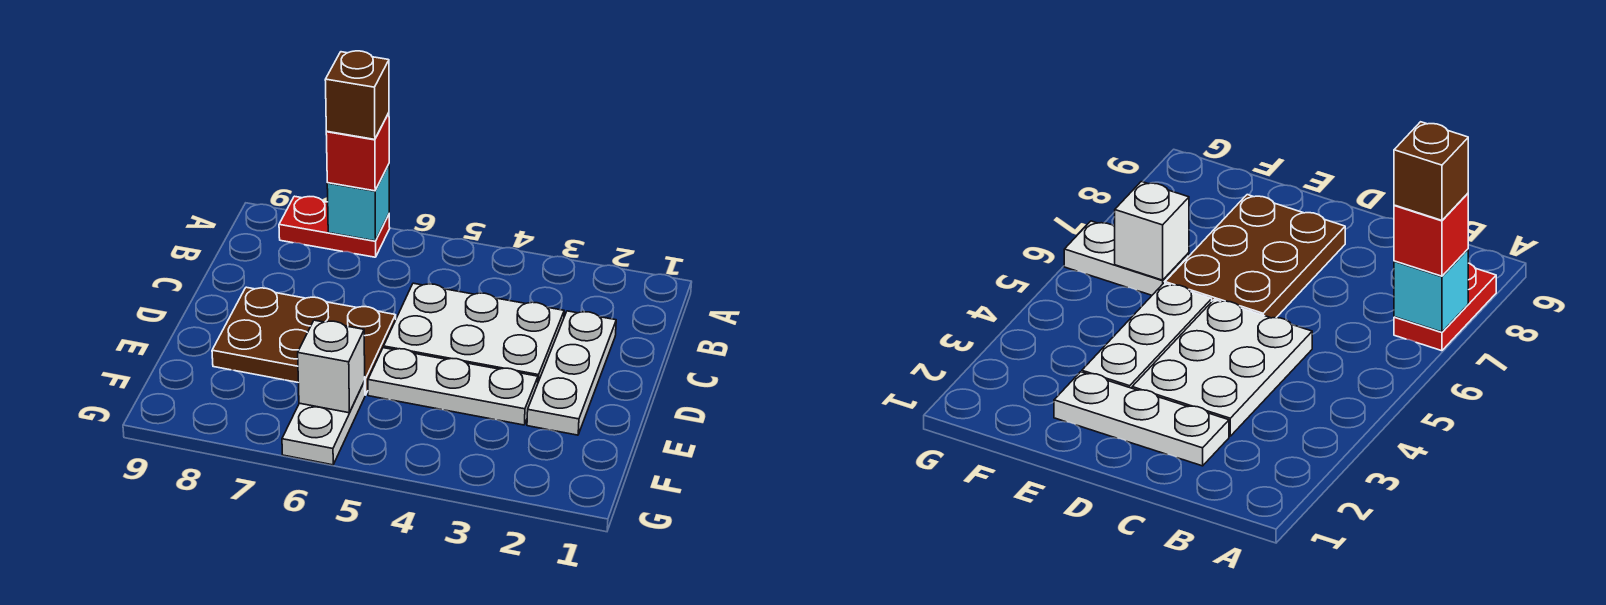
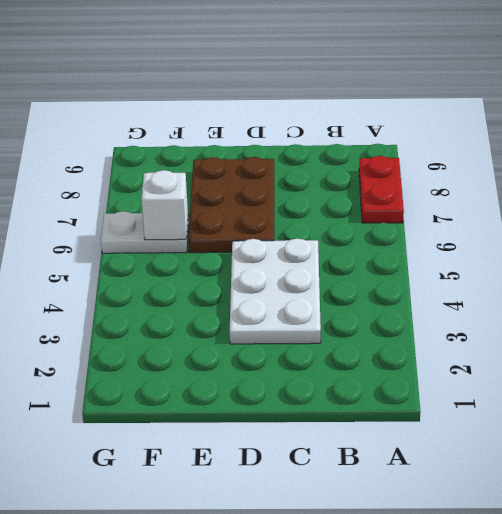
none -> white plate C2:E2 level 1
none -> white plate E3:E5 level 1

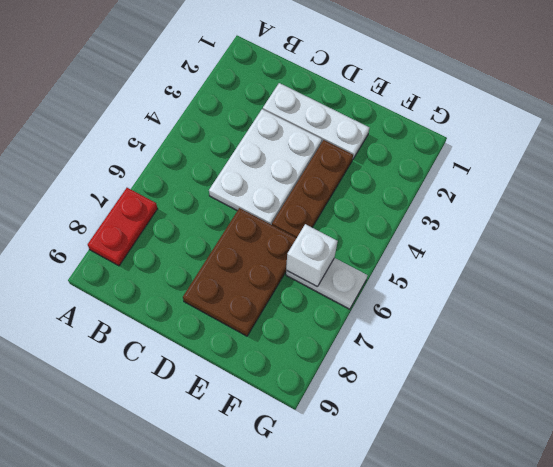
brown plate E3:E5 level 1 -> white plate E3:E5 level 1
none -> cyan brick A7 level 2
none -> red brick A7 level 3

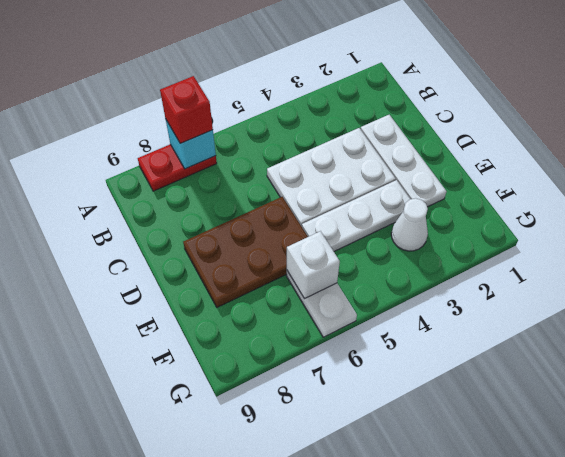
white cone F3 level 1 -> none
none -> brown brick A7 level 4

